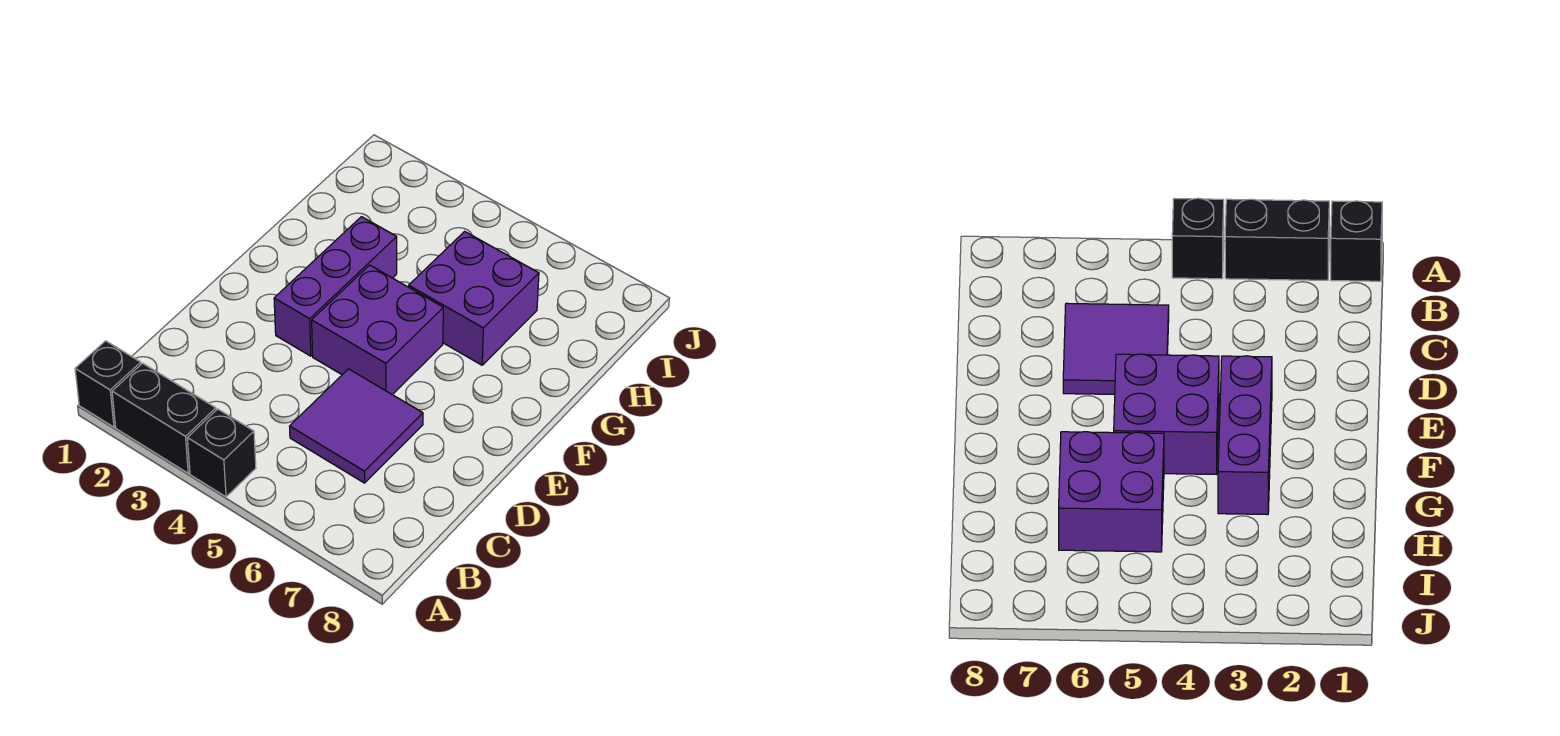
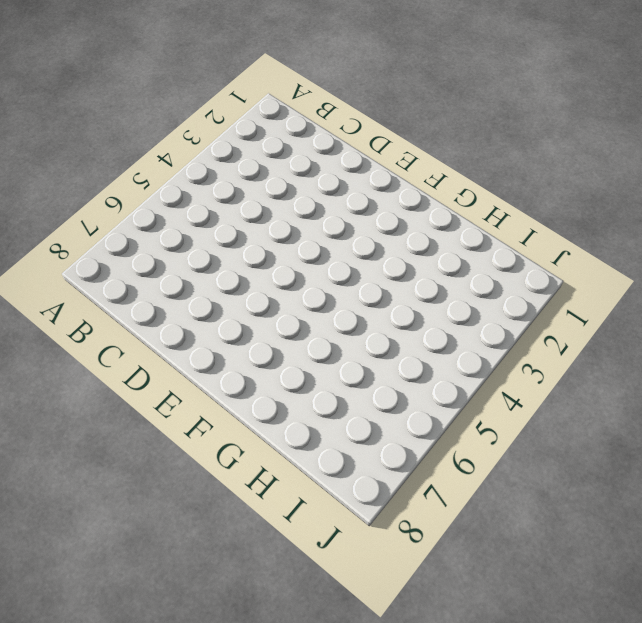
none -> black brick A1 level 1
none -> black brick A2:A3 level 1

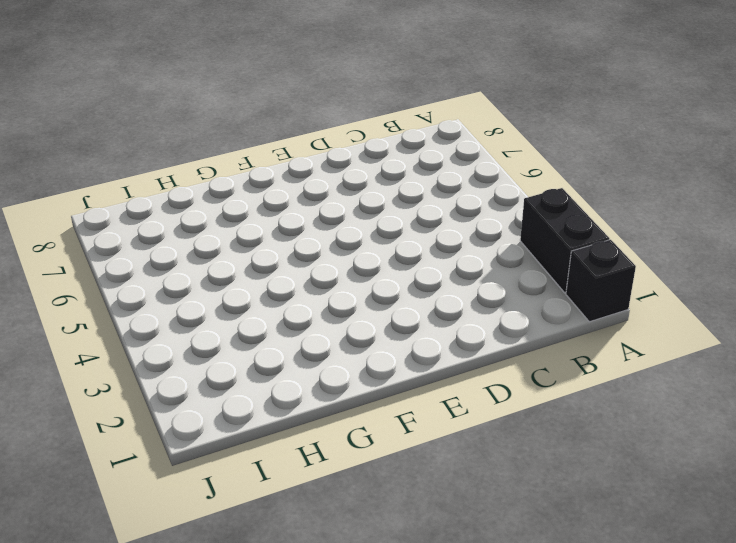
none -> black brick A4 level 1
none -> purple tile C5:D6 level 1

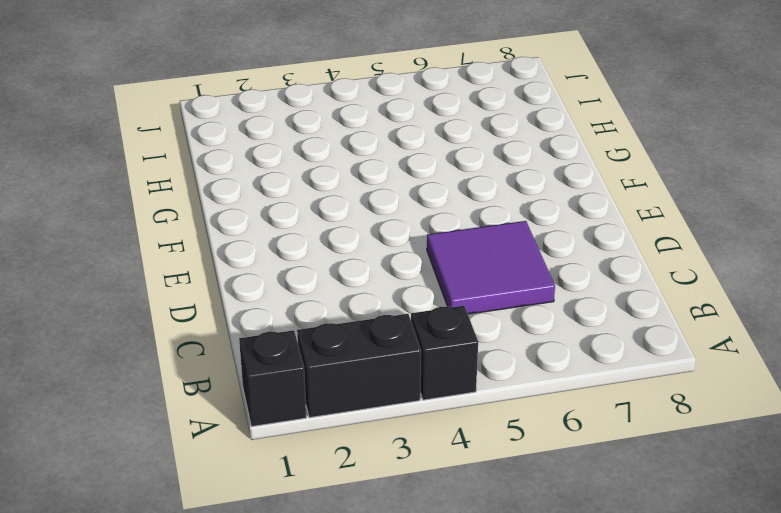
none -> purple brick E3:G3 level 1
none -> purple brick E4:F5 level 1

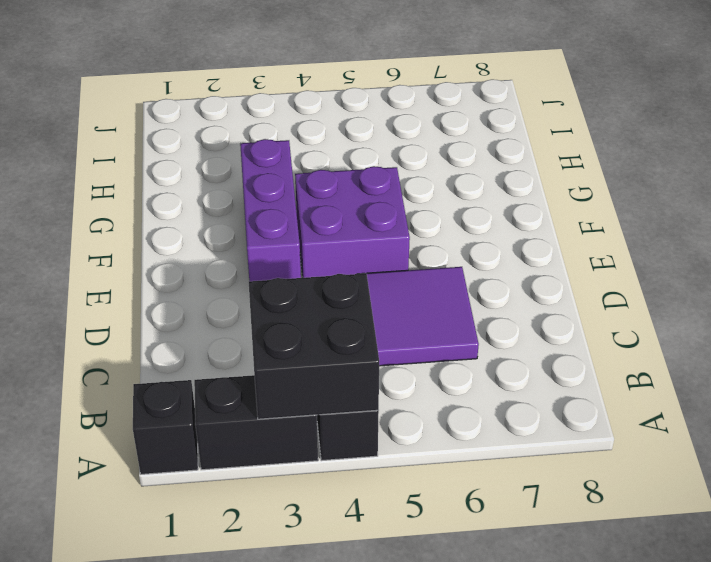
black brick A3:B4 level 2 -> none
none -> purple brick G5:H6 level 1

